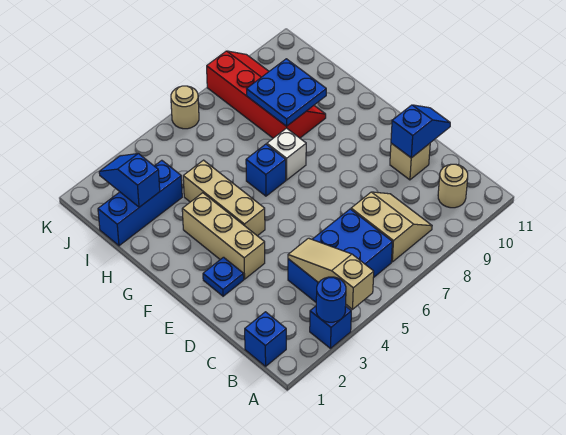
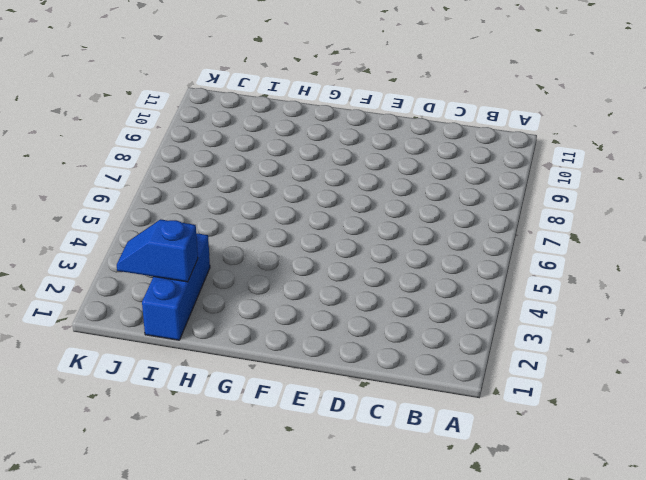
none -> blue brick A3 level 1
none -> blue brick B1 level 1
none -> blue brick B4:C6 level 1

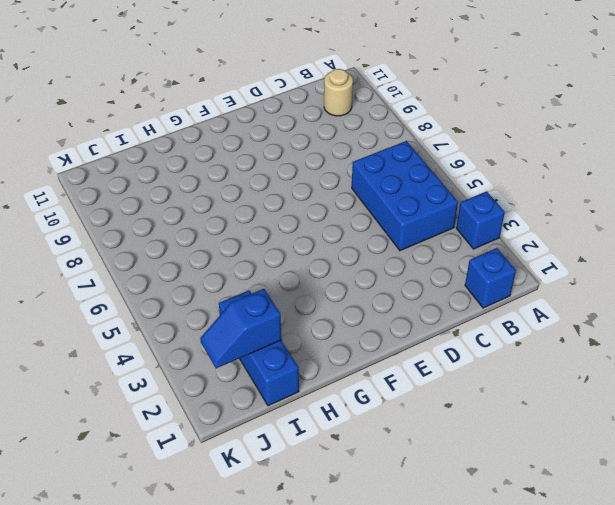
none -> tan slope B7:C8 level 1 top 7
none -> tan brick D10 level 1
none -> blue plate E2 level 1

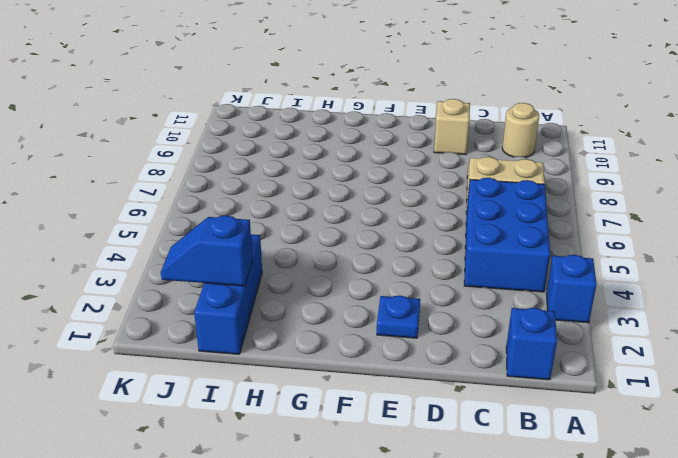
none -> tan brick E3:G3 level 1
none -> tan brick F4:H4 level 1
none -> blue brick G6 level 1

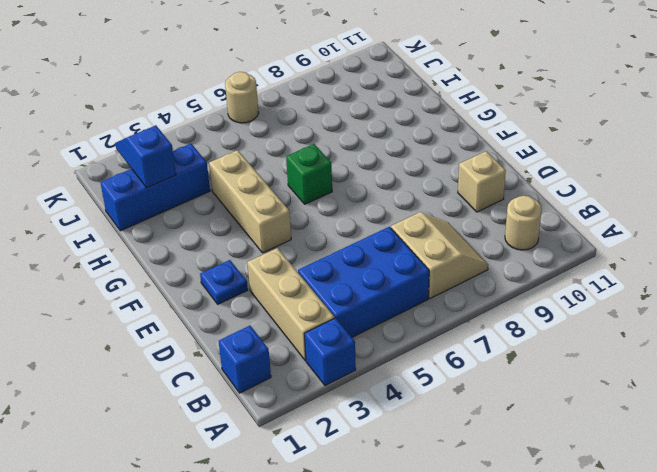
tan brick B3:D3 level 1 -> tan brick E3:G3 level 1
green brick G6 level 1 -> blue brick G6 level 1
none -> white brick G7 level 1
none -> red slope H8:K9 level 1 top 8
none -> blue round brick A3 level 2

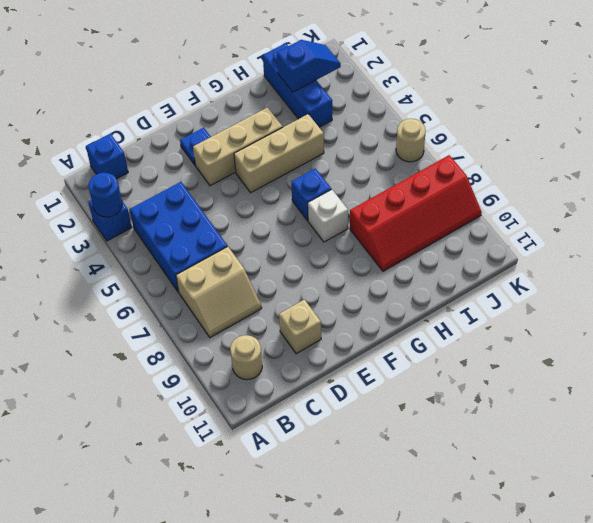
none -> tan slope A4:C4 level 2 top A
none -> blue slope D10:D11 level 2 top 10
none -> blue plate H8:I9 level 2

